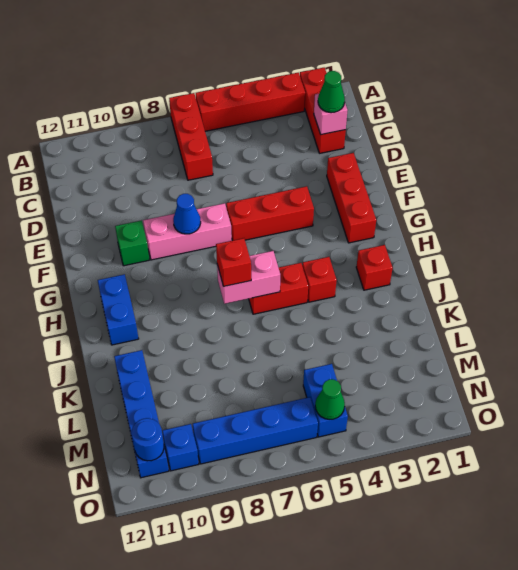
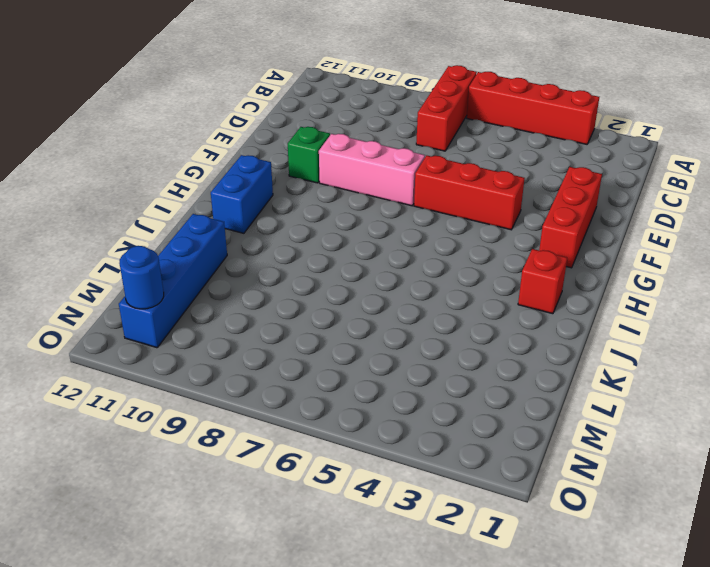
none -> red brick A2:C2 level 1
none -> red brick I4 level 1
none -> red brick I5:I6 level 1

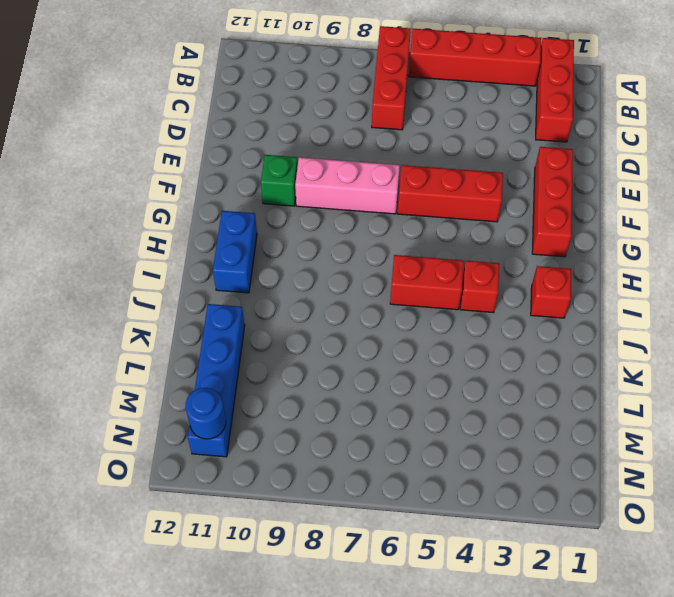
none -> blue brick M5:N5 level 1
none -> blue brick N6:N9 level 1
none -> blue brick N10 level 1

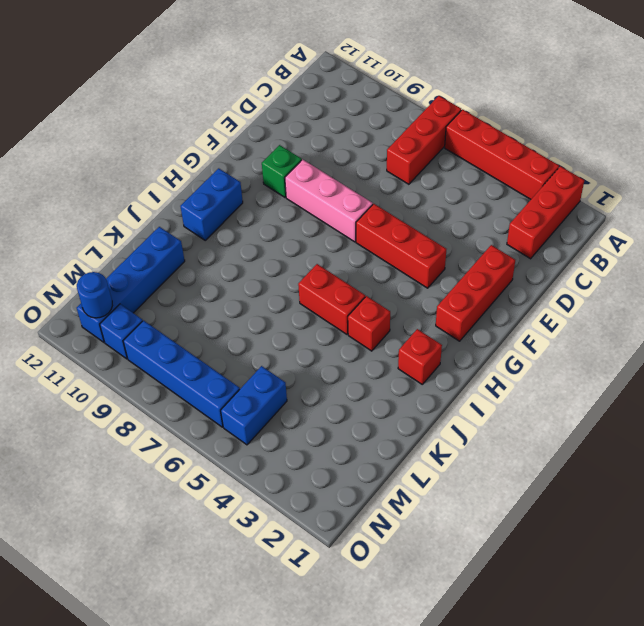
none -> pink brick C2 level 2
none -> blue cone F8 level 2
none -> pink brick I6:I7 level 2

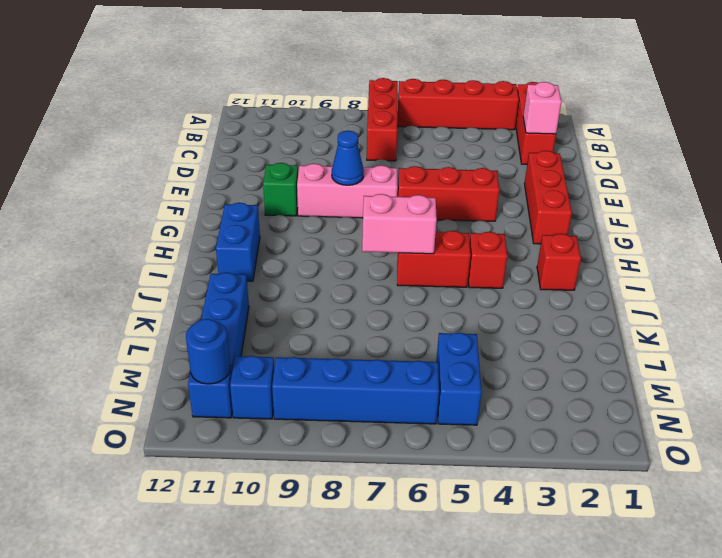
none -> green cone N5 level 2
none -> green cone C2 level 3
none -> red brick I7 level 3

